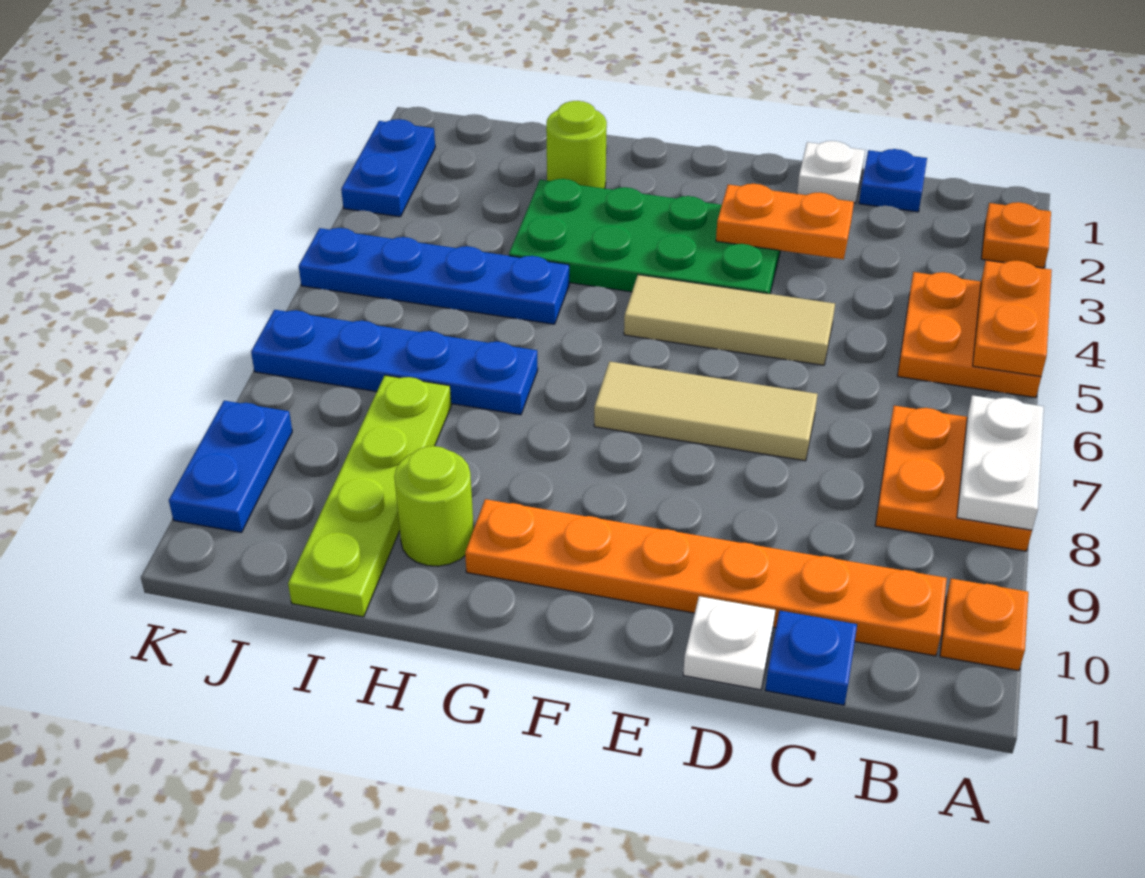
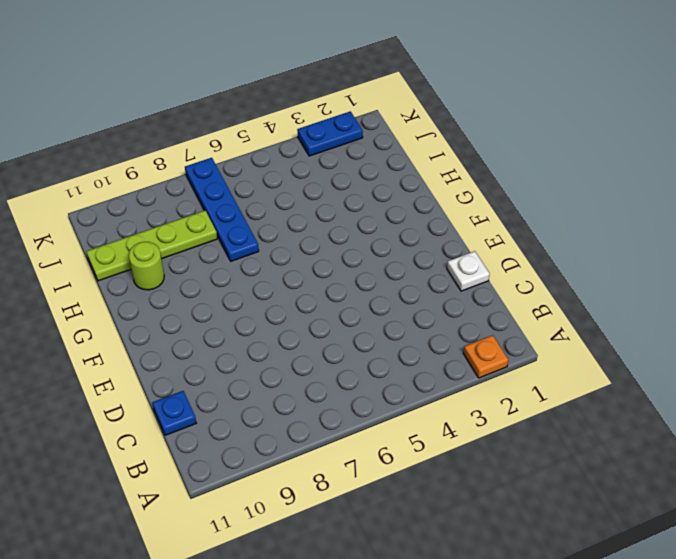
none -> orange plate A4:B5 level 1
none -> orange plate A7:B8 level 1
none -> orange plate A10 level 1

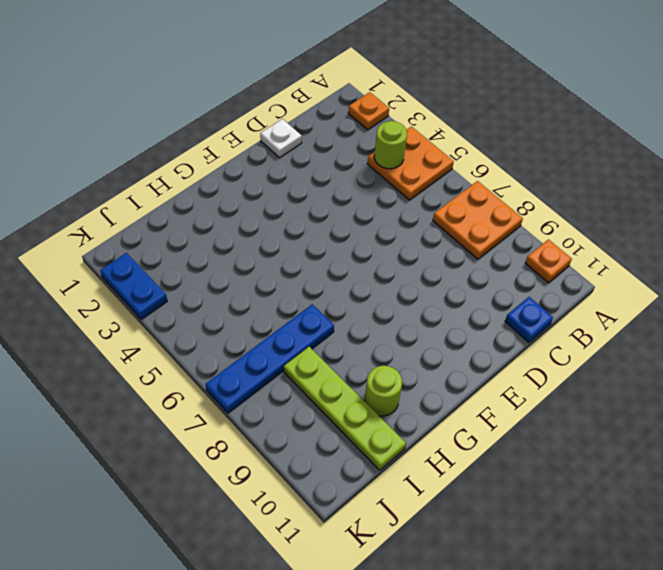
lime round brick B4 level 2 -> lime round brick H2 level 1
none -> orange plate B10:G10 level 1
none -> blue plate C1 level 1
none -> tan tile D5:F5 level 1

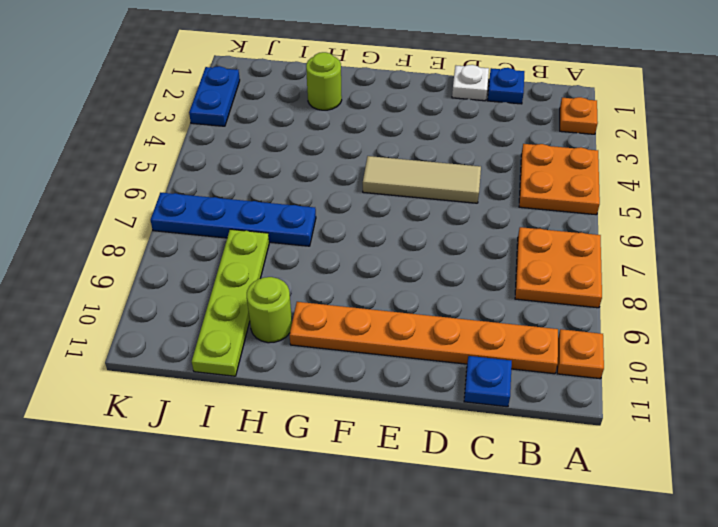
none -> tan tile D7:F7 level 1
none -> white plate D11 level 1
none -> green plate E3:H4 level 1

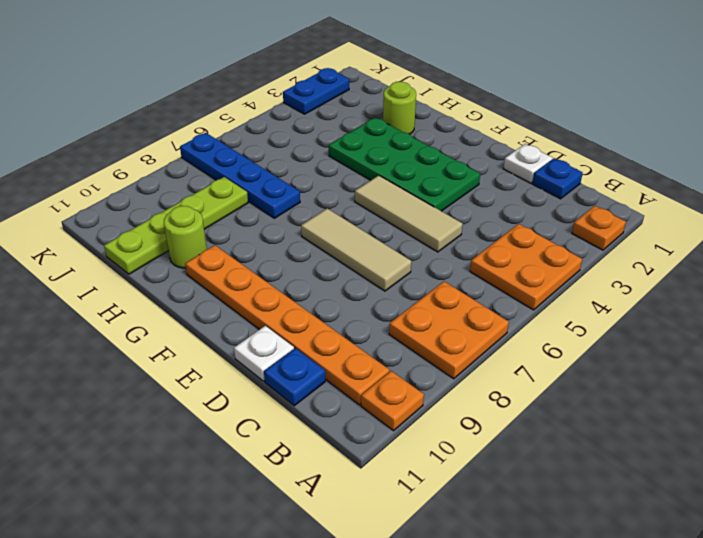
none -> blue plate H5:K5 level 1
none -> blue plate K9:K10 level 1
none -> orange plate A4:A5 level 2

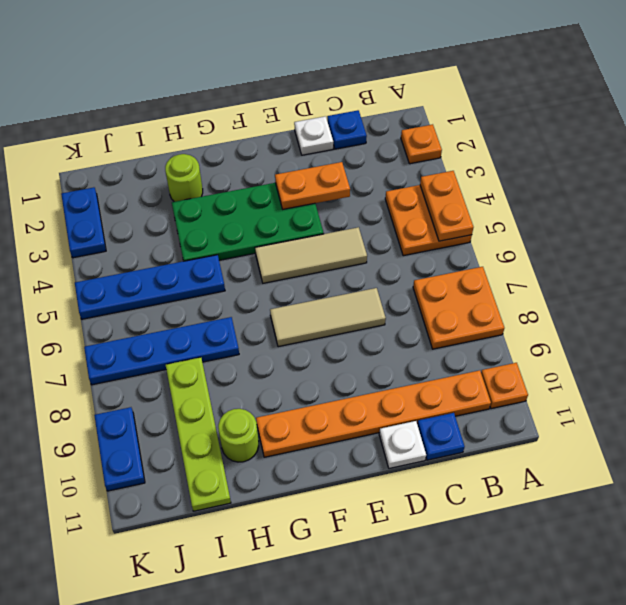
none -> white plate A7:A8 level 2

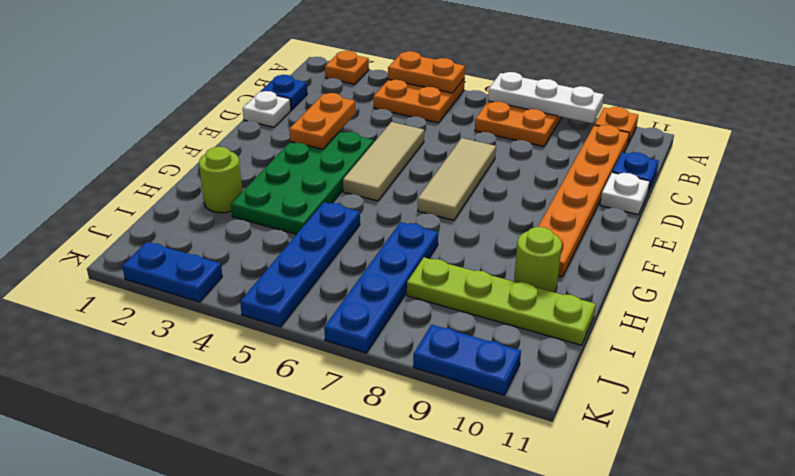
white plate A7:A9 level 2 -> white plate A7:A8 level 2

